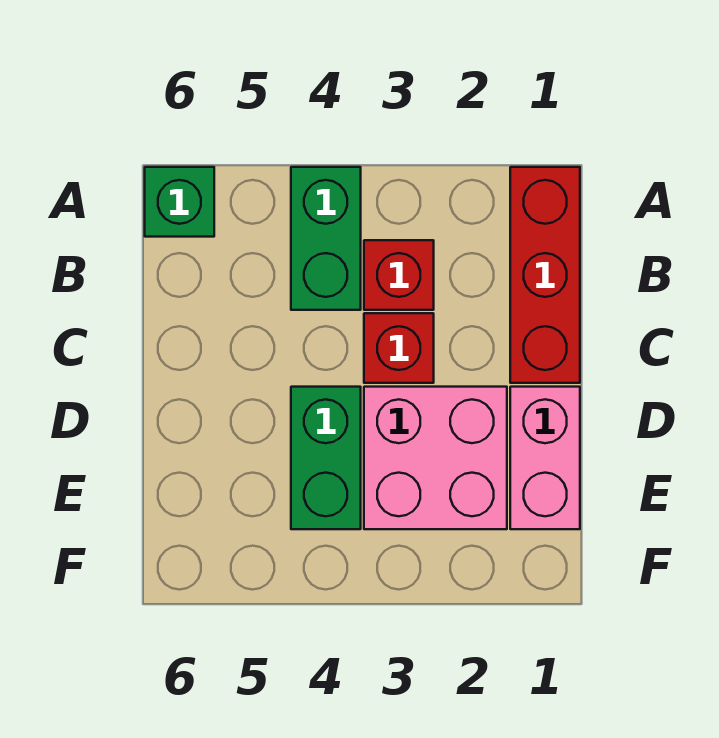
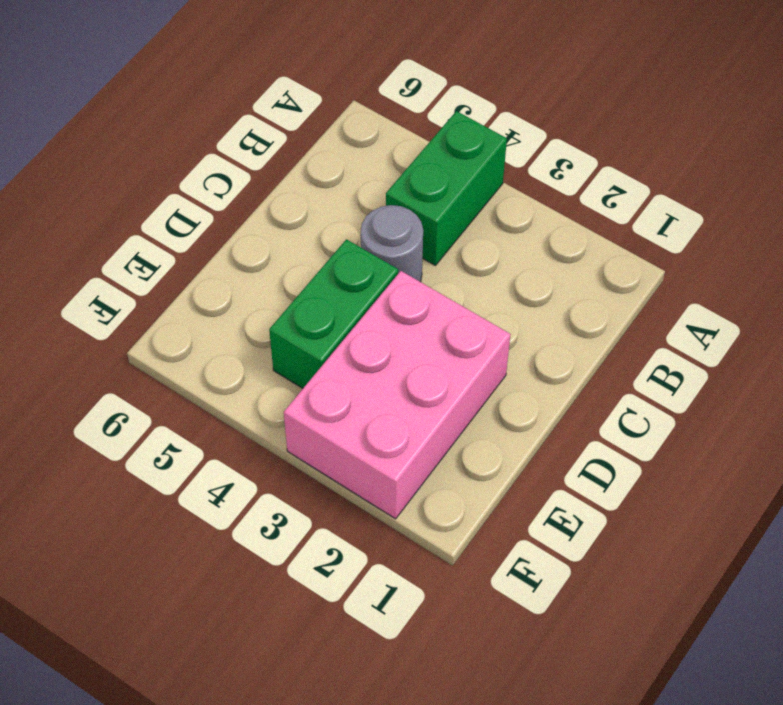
grey round brick C4 level 1 -> none
pink brick D2:F3 level 1 -> pink brick D2:E3 level 1
none -> red brick A1:C1 level 1
none -> green brick A6 level 1

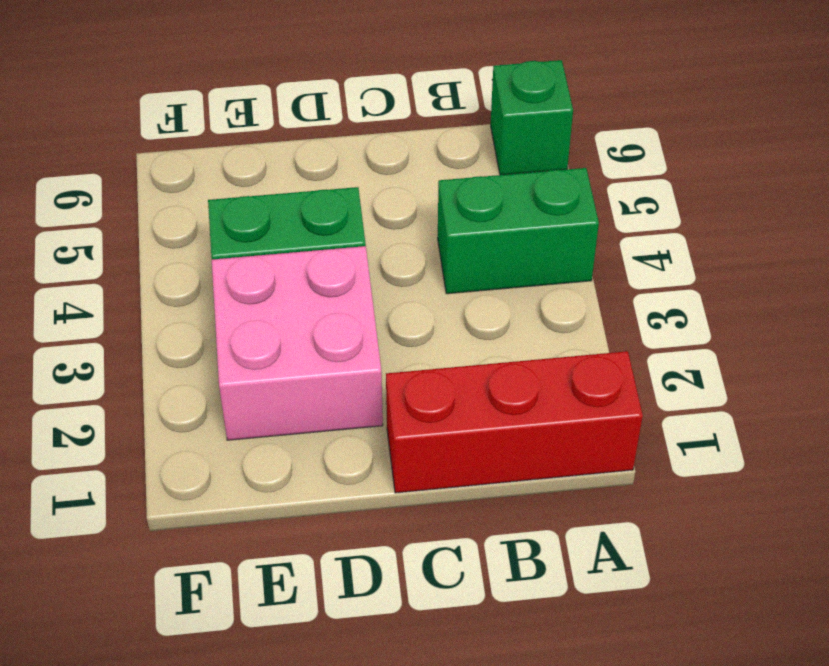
none -> red brick B3 level 1
none -> red brick C3 level 1

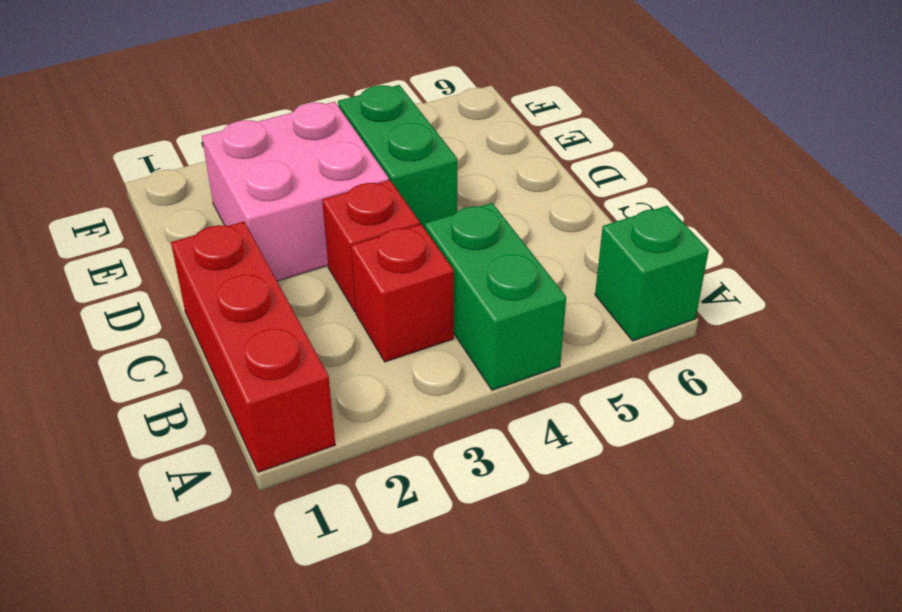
none -> pink brick D1:E1 level 1

